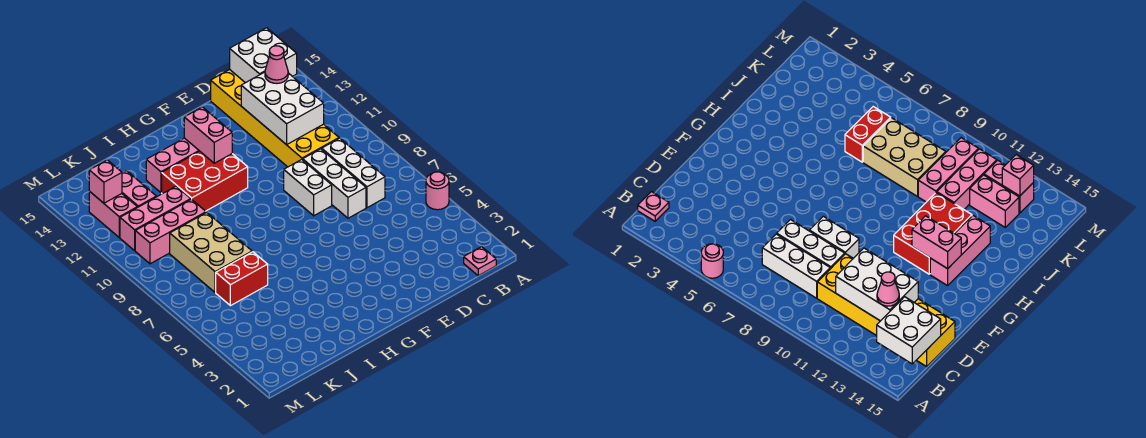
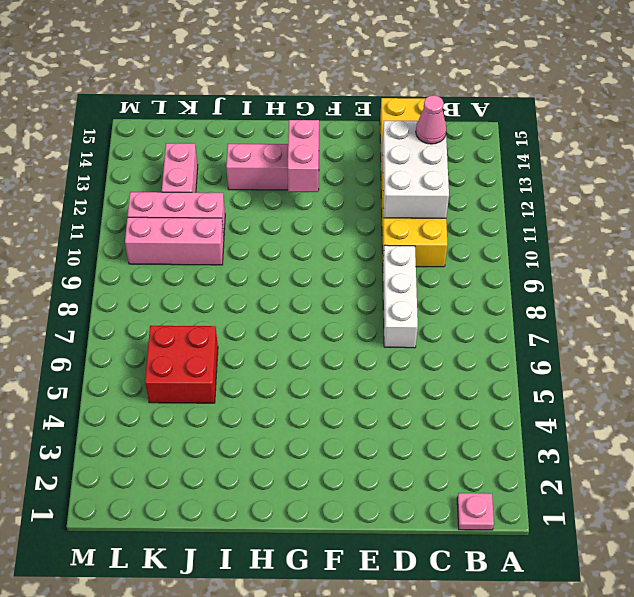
red brick J5:K6 level 1 -> red brick J6:K6 level 1
none -> pink round brick A5 level 1
none -> white brick C7:C9 level 1
none -> white brick E8:E9 level 1

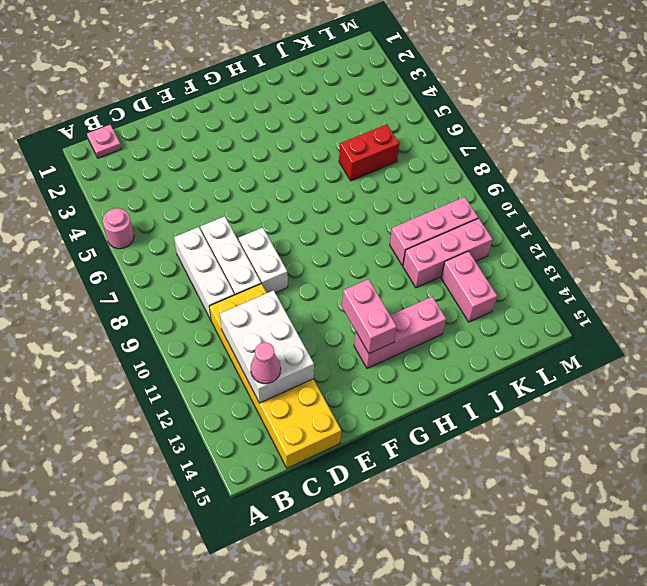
none -> red brick G11:I12 level 1
none -> tan brick J7:K9 level 1
none -> pink brick L12:L13 level 1

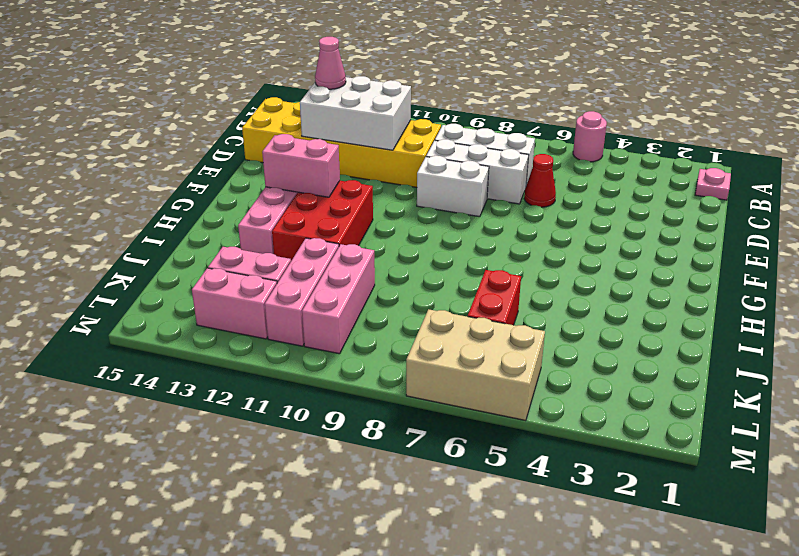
red cone D6 level 1 -> none
tan brick L5:M7 level 1 -> tan brick J7:K9 level 1
none -> white brick B14:C15 level 2
none -> pink brick L13 level 2

